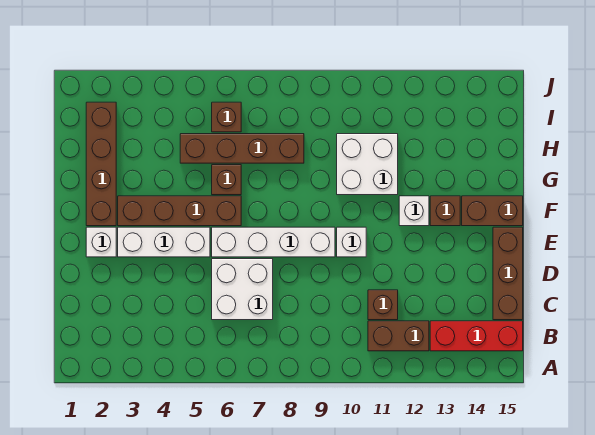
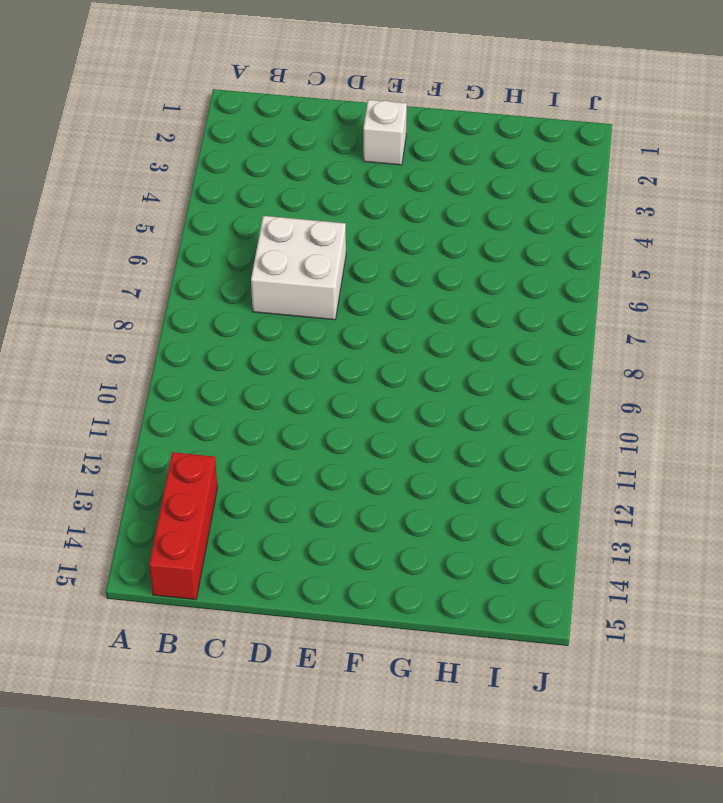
none -> brown brick B11:B12 level 1
none -> brown brick C11 level 1
none -> brown brick C15:E15 level 1

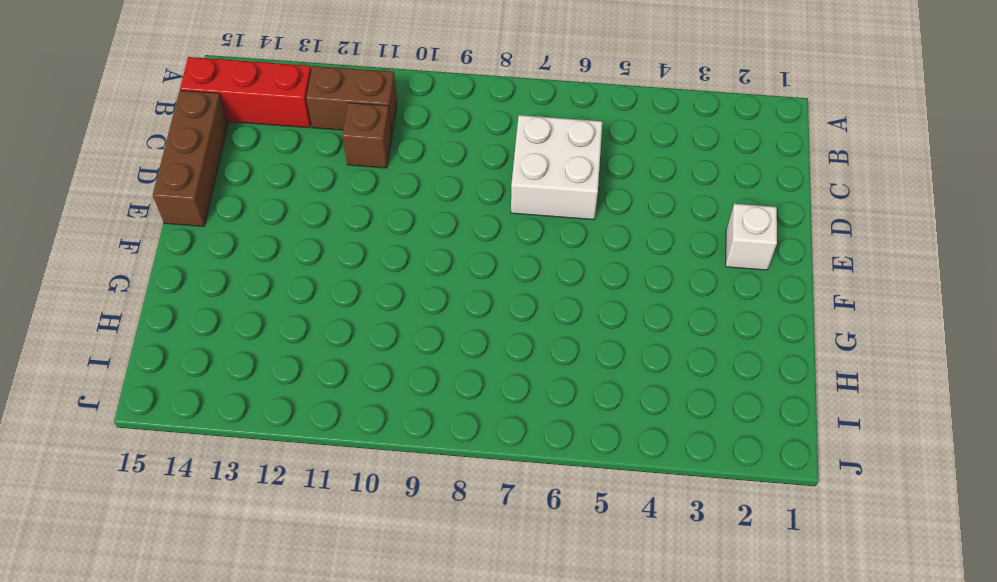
none -> white brick E3:E5 level 1
none -> white brick E6:E9 level 1
none -> white brick E10 level 1

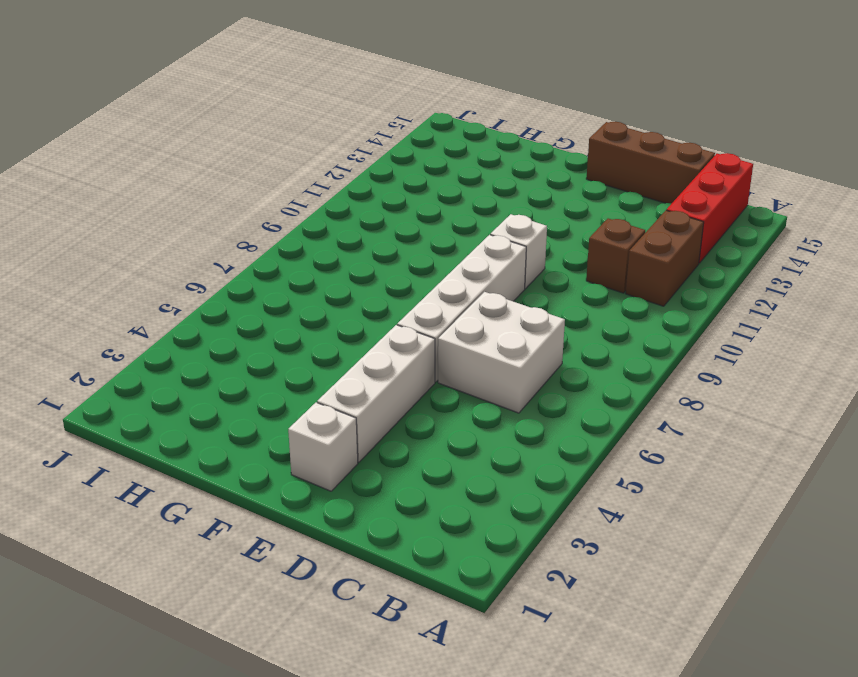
none -> brown brick F2:I2 level 1
none -> brown brick F3:F6 level 1
none -> white brick F12 level 1

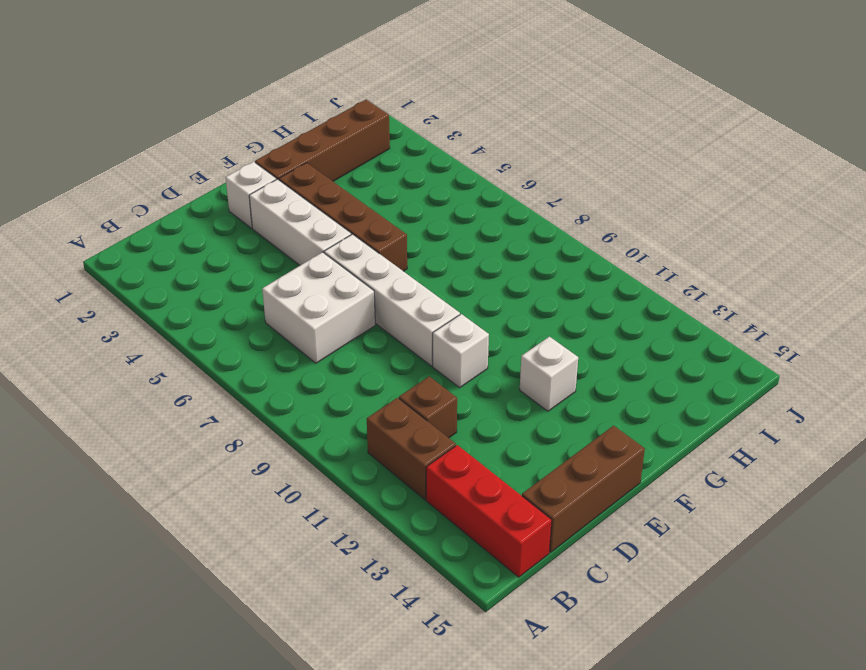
none -> brown brick F13 level 1
none -> brown brick F14:F15 level 1
none -> brown brick G6 level 1

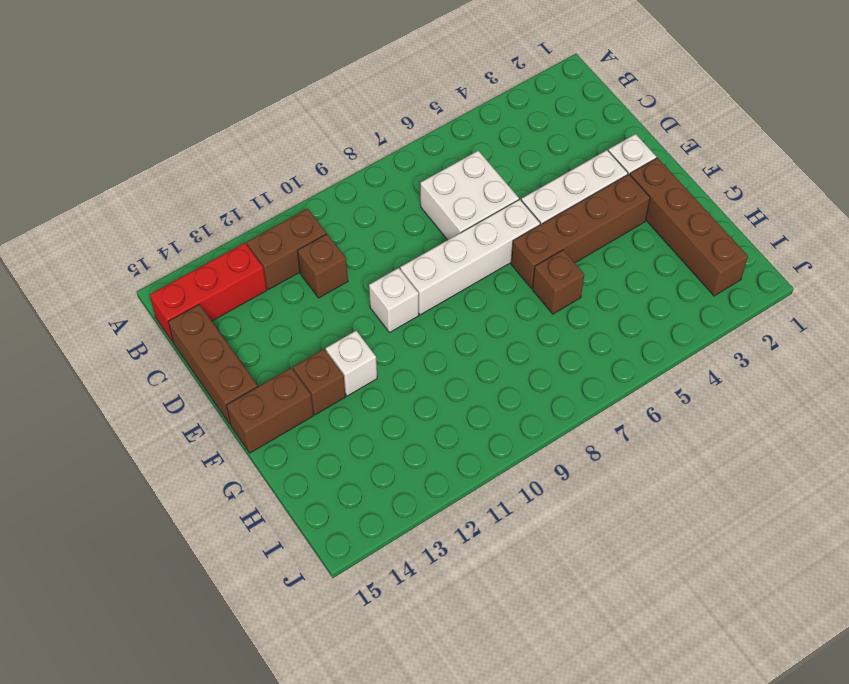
none -> white brick G10:H11 level 1
none -> brown brick H5:H8 level 1
none -> brown brick I6 level 1

